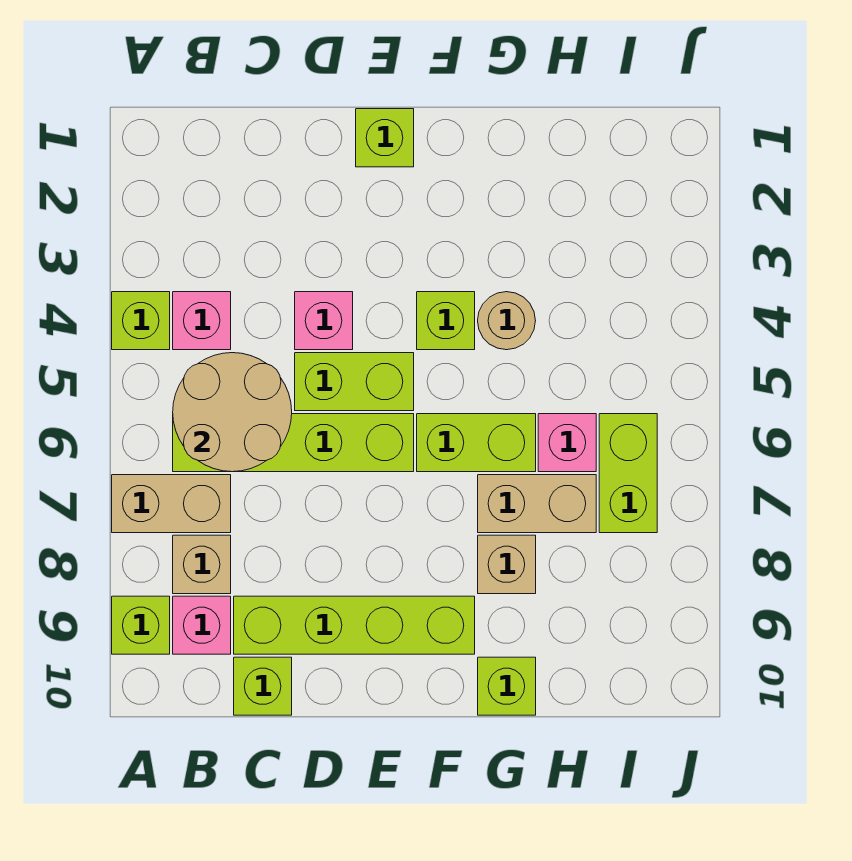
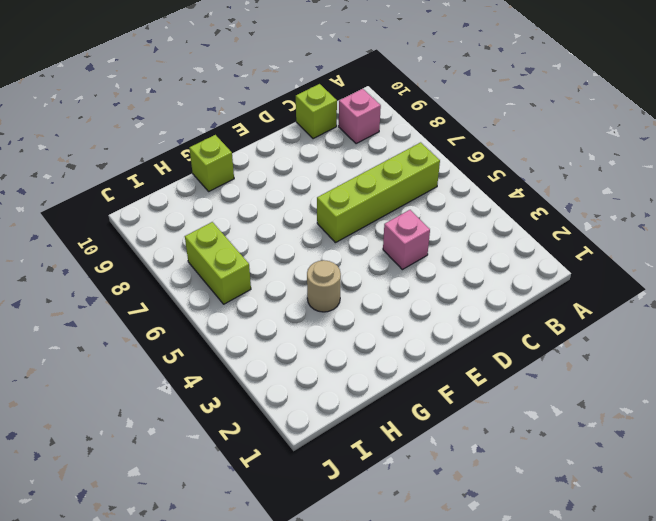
none -> lime brick A4 level 1
none -> tan brick A7:B7 level 1
none -> lime brick A9 level 1

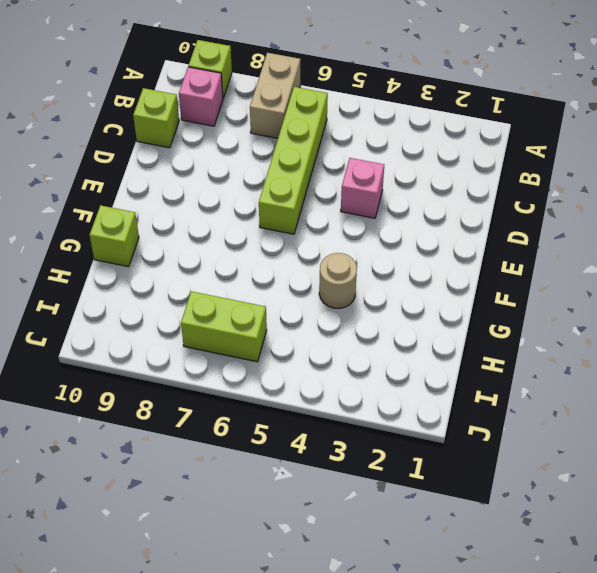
none -> lime brick A4 level 1
none -> pink brick B4 level 1
none -> tan brick B8 level 1

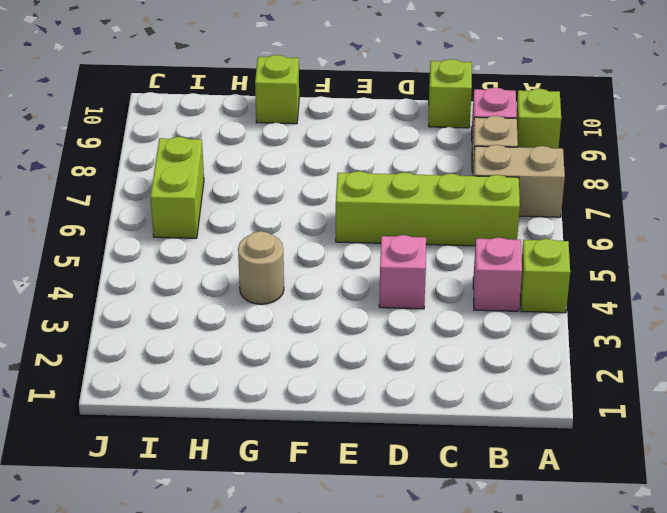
none -> lime brick C9:F9 level 1
none -> lime brick D5:E5 level 1
none -> lime brick E1 level 1

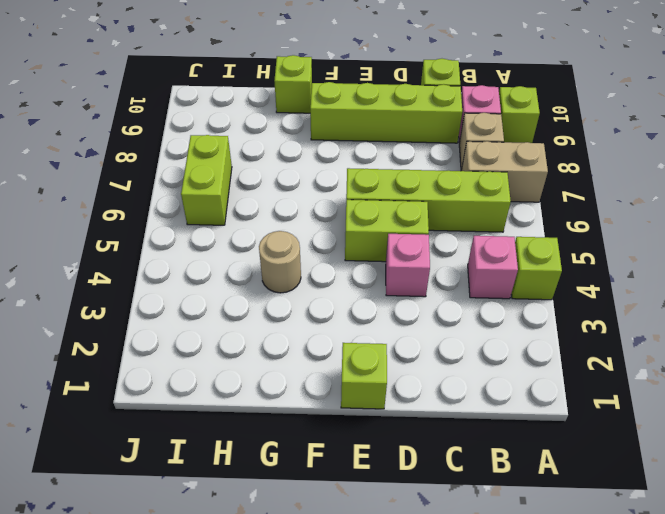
none -> lime brick F4 level 1
none -> lime brick F6:G6 level 1
none -> tan brick G7:H7 level 1

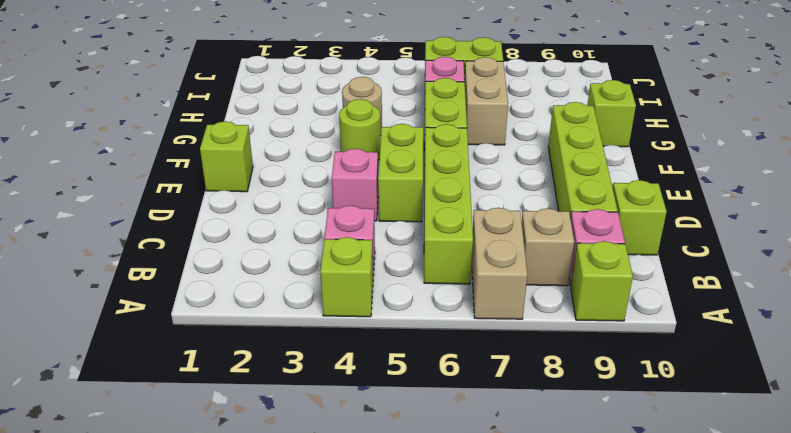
lime round brick F4 level 1 -> lime brick F4 level 1
none -> tan brick G8 level 1
none -> tan round brick B5:C6 level 2

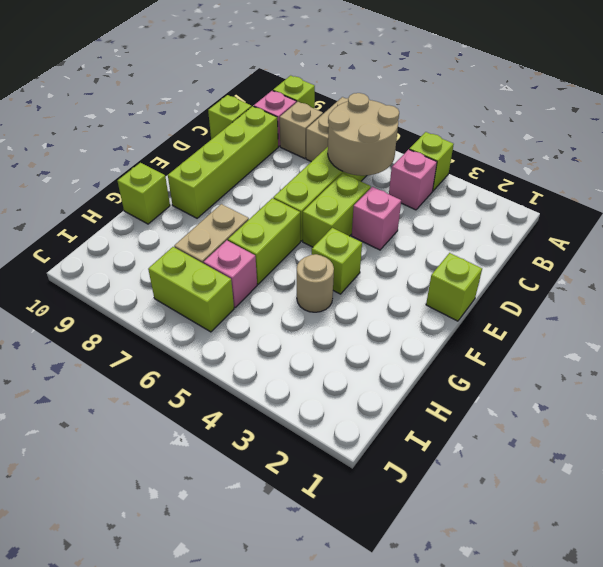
none -> tan brick G8 level 1

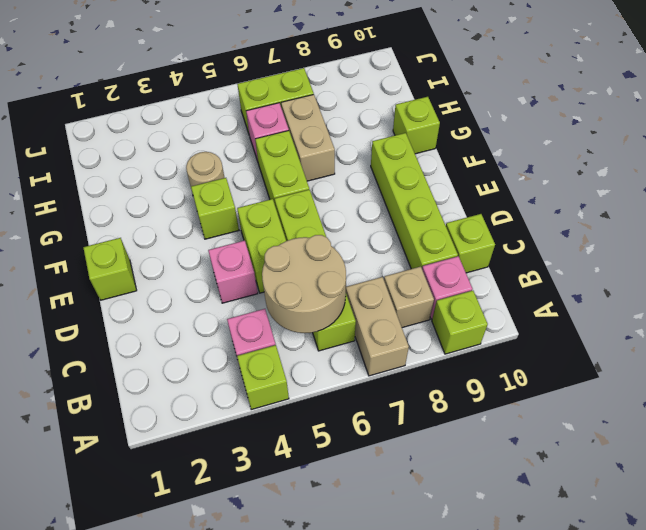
none -> tan brick G8 level 1

